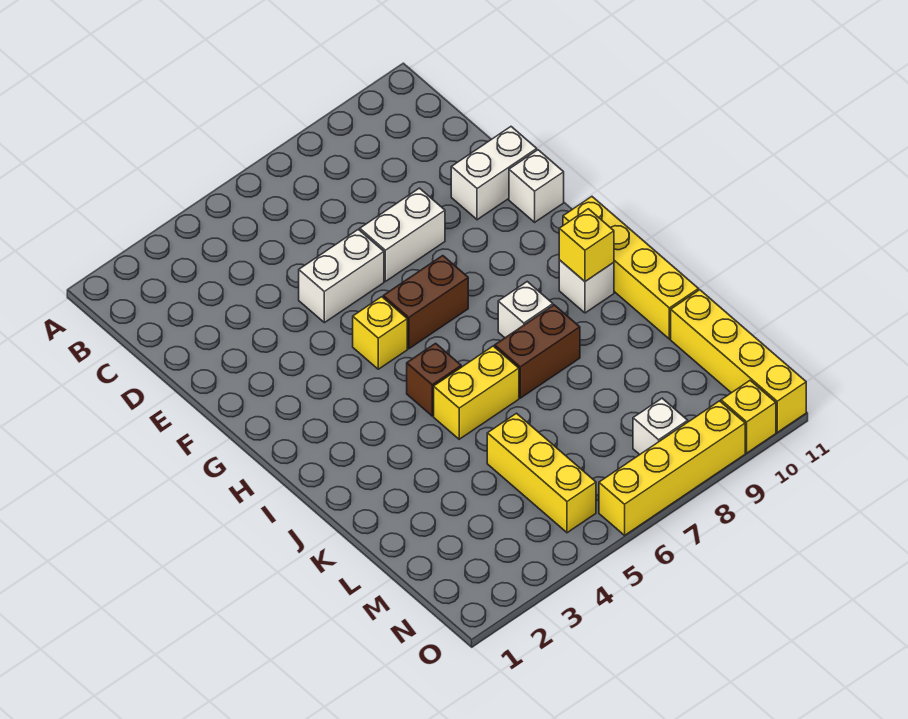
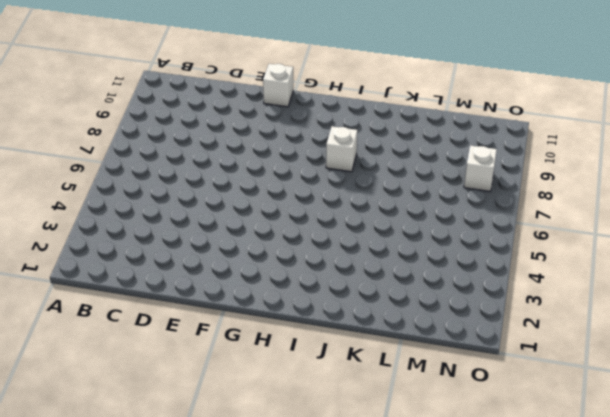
none -> white brick E5:E6 level 1
none -> white brick E7:E8 level 1
none -> white brick E10:E11 level 1

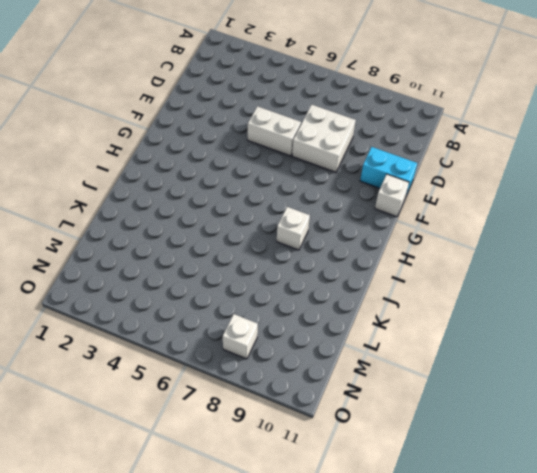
white brick D7:E8 level 1 -> white brick E7:E8 level 1
cyan brick E10:E11 level 1 -> white brick E10:E11 level 1
none -> yellow brick G5 level 1
none -> brown brick G6:G7 level 1
none -> yellow brick H11:K11 level 1

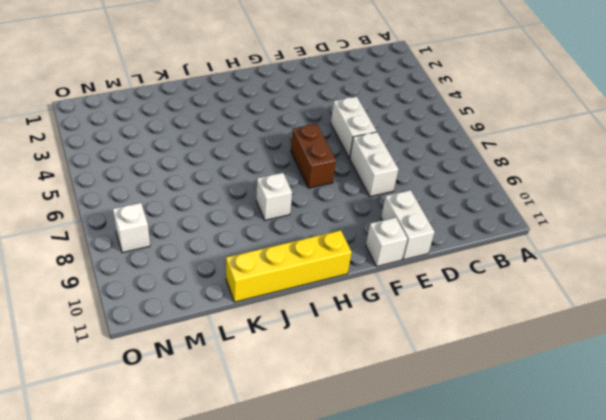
none -> yellow brick G5 level 1
none -> brown brick I5 level 1
none -> white brick I10 level 1

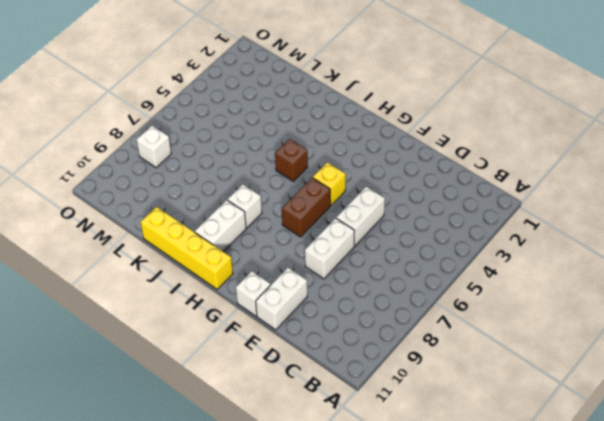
white brick I9:I10 level 1 -> white brick I10 level 1
none -> yellow brick J5:J6 level 1
none -> brown brick J7:J8 level 1
none -> yellow brick L5:N5 level 1

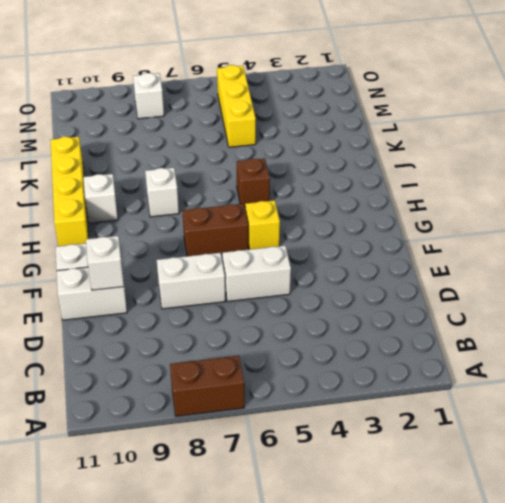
brown brick A7:A8 level 1 -> brown brick J7:J8 level 1
white brick E10 level 2 -> none
none -> yellow brick J5:J6 level 1
none -> yellow brick L11:O11 level 1
none -> yellow brick O6:O9 level 1

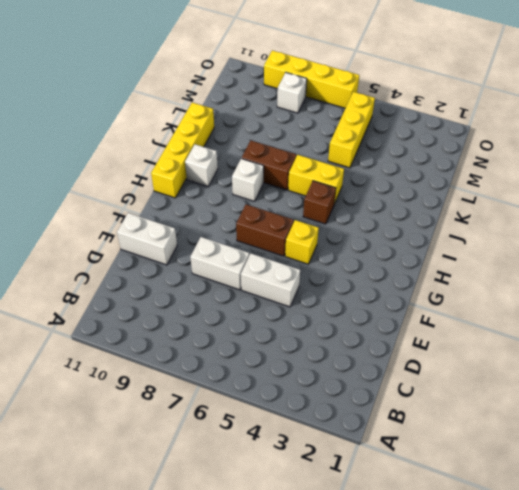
none -> white brick F11 level 1
none -> yellow brick L11:O11 level 1
none -> yellow brick O10 level 1

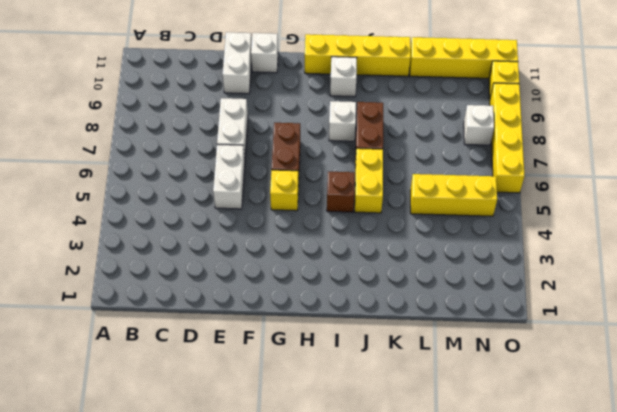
none -> yellow brick I10 level 2

